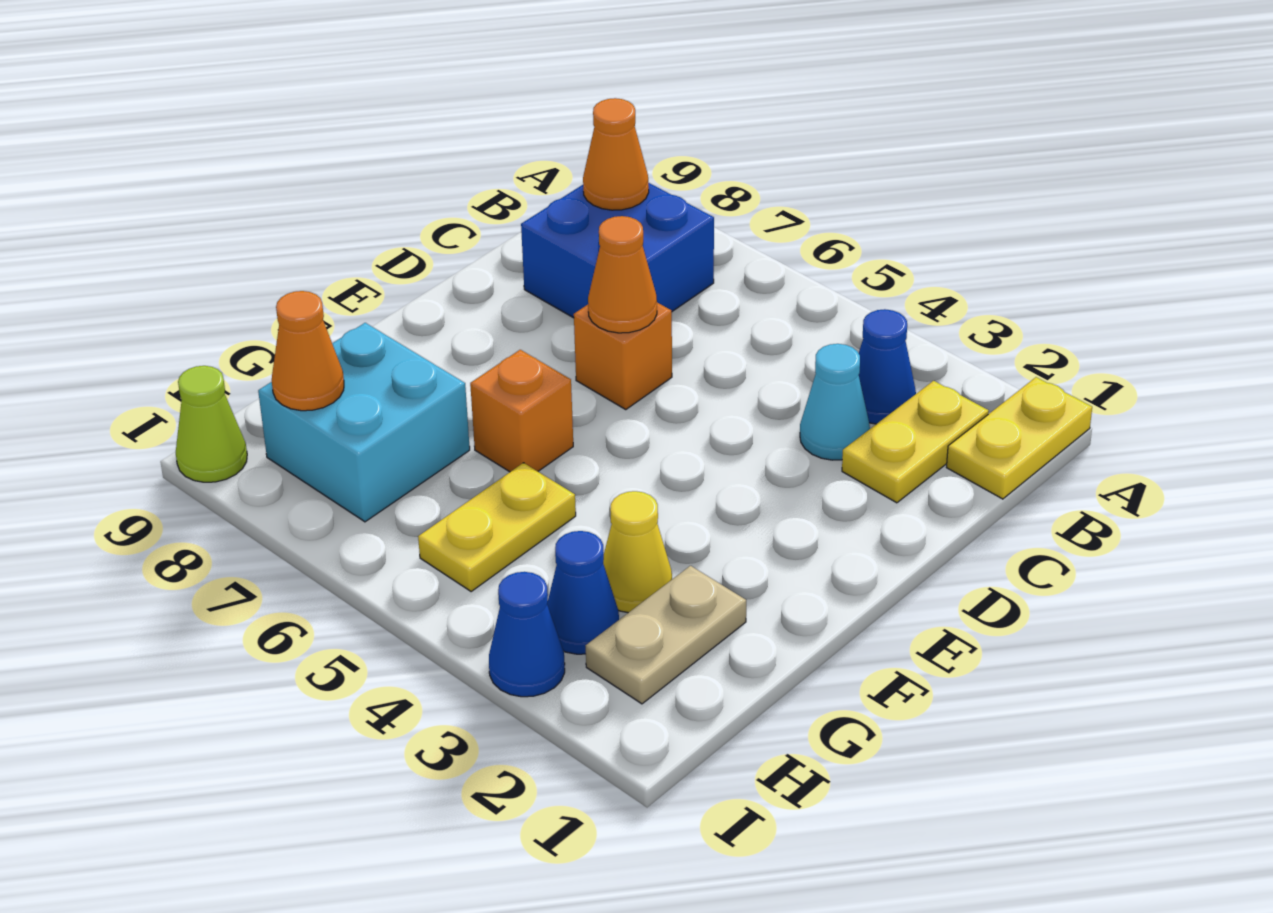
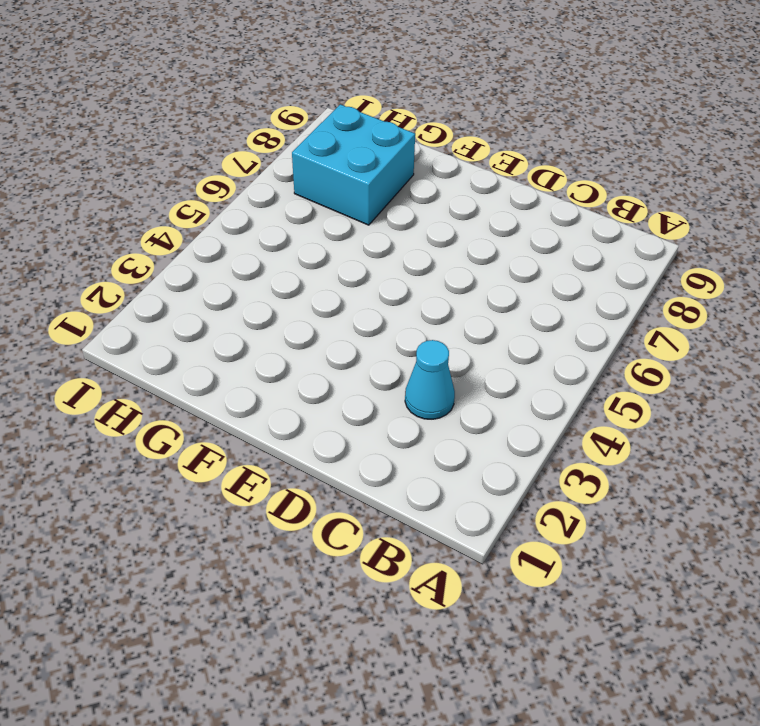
none -> yellow plate A1:B1 level 1
none -> yellow plate B2:C2 level 1
none -> blue cone B3 level 1

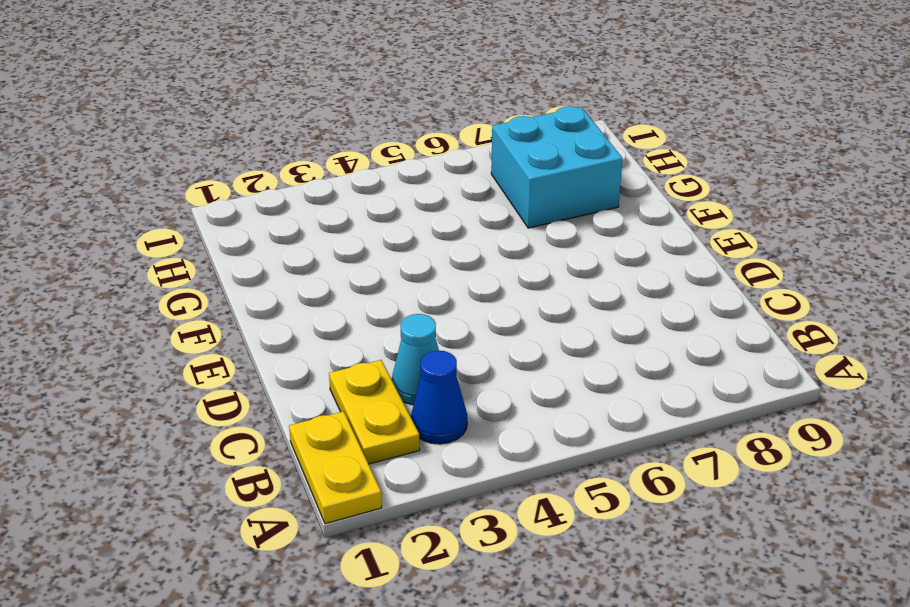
none -> blue brick B7:C8 level 1
none -> orange brick D6 level 1
none -> orange brick F6 level 1

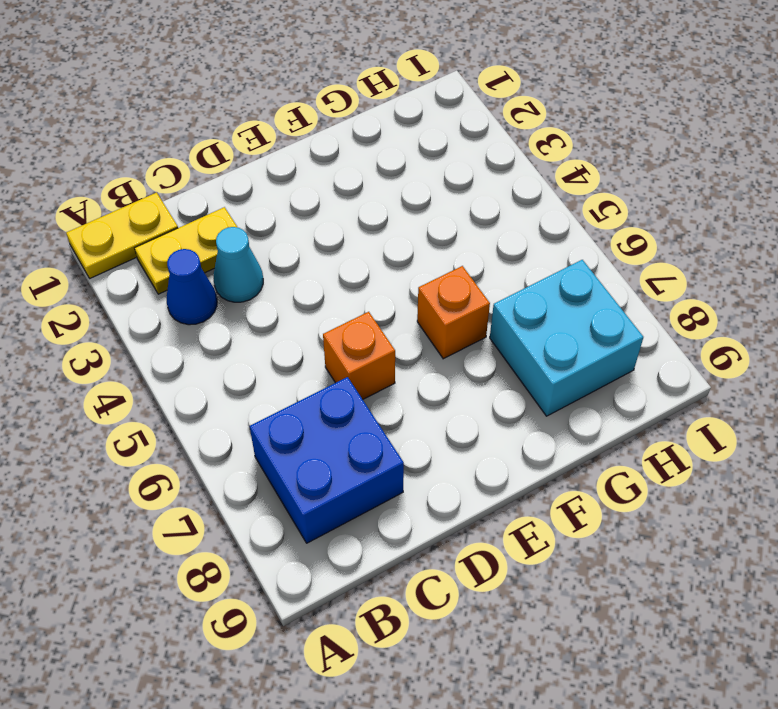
none -> tan plate G2:H2 level 1
none -> yellow cone G3 level 1
none -> yellow plate G5:H5 level 1

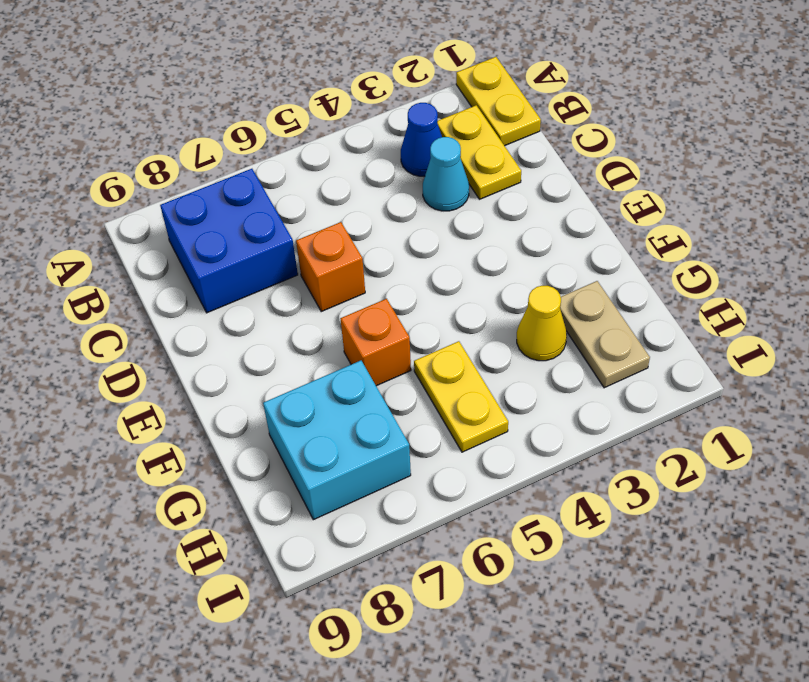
none -> blue cone H3 level 1
none -> blue cone I3 level 1
none -> lime cone I9 level 1

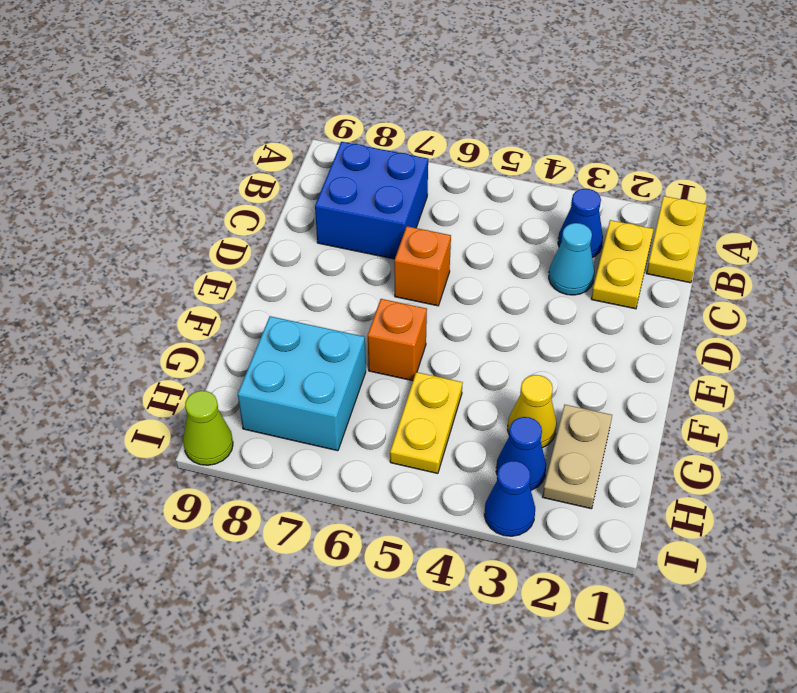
none -> orange cone B8 level 2
none -> orange cone D6 level 2
none -> orange cone H8 level 2

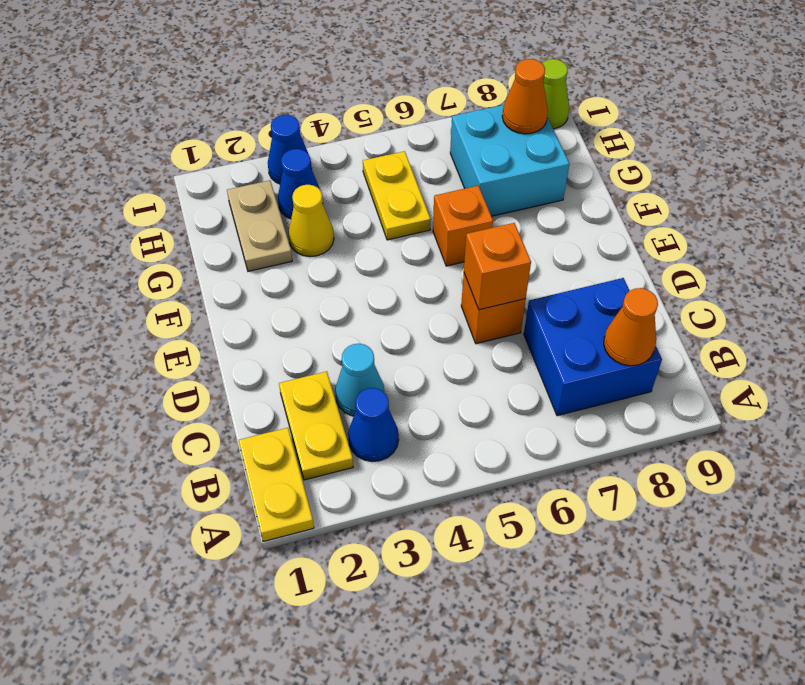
orange brick D6 level 2 -> orange cone D6 level 2

